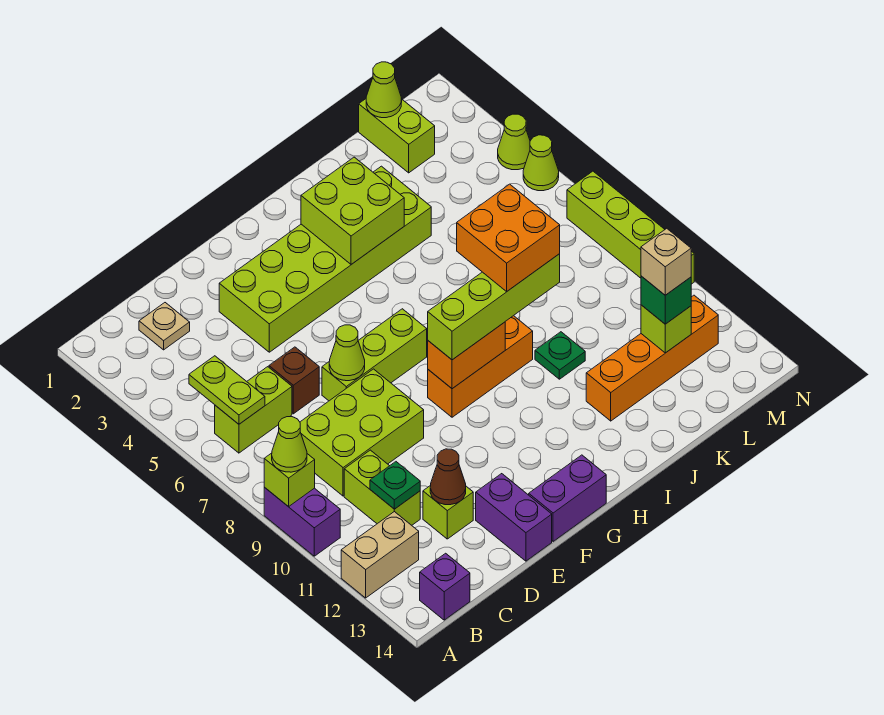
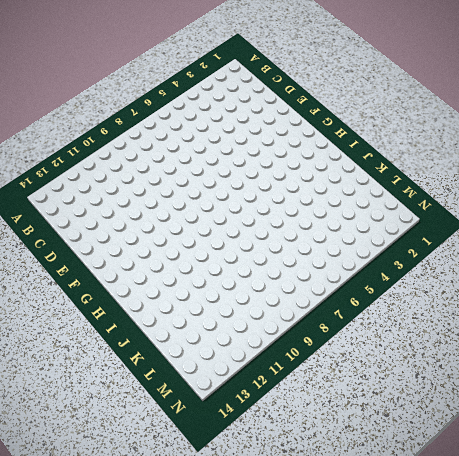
none -> purple brick A9:A10 level 1
none -> tan brick A12:B12 level 1
none -> lime brick B6:C6 level 1
none -> purple brick B14 level 1

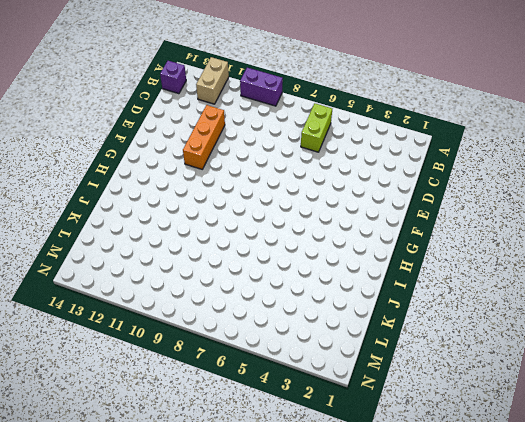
orange brick D11:F11 level 1 -> orange brick G9:I9 level 1
none -> tan plate C2 level 1
none -> lime brick C8:E9 level 1
none -> lime brick C10:C11 level 1
none -> brown brick D6 level 1

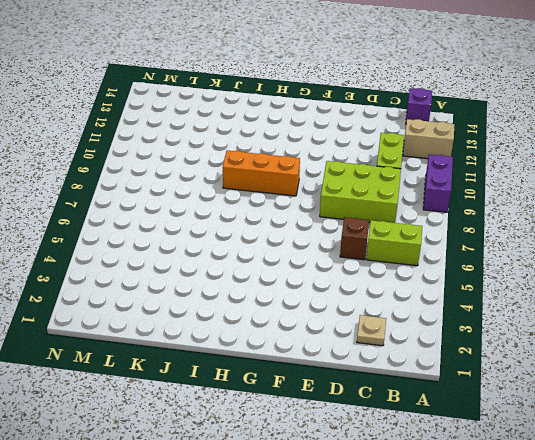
none -> lime brick D12 level 1
none -> lime brick E3:J4 level 1
none -> lime brick E7:G7 level 1
none -> purple brick E13:E14 level 1

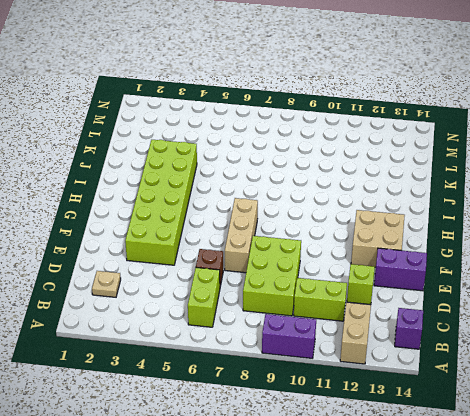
tan brick E7:G7 level 1 -> lime brick E7:G7 level 1
tan brick F12:G13 level 1 -> none
none -> purple brick F14:G14 level 1
none -> orange brick G9:I9 level 1
none -> green plate J10 level 1
none -> orange brick J12:M12 level 1

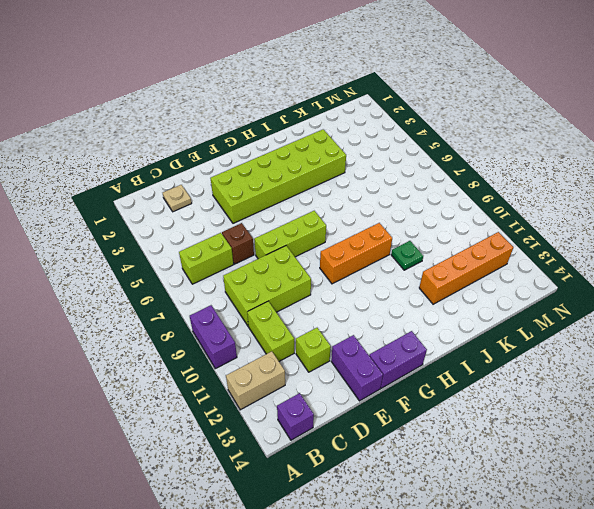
none -> lime brick L1:L2 level 1
none -> lime cone N4 level 1
none -> lime cone N5 level 1
none -> lime brick N7:N10 level 1

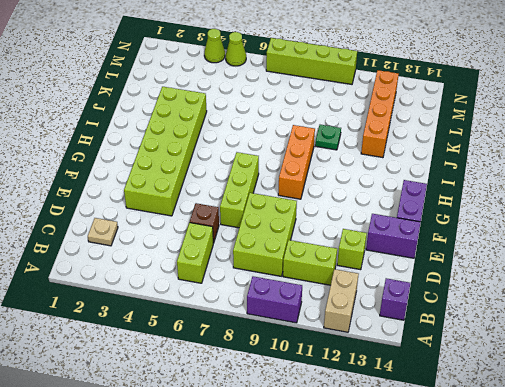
none -> lime brick L1:L2 level 1
none -> lime brick A9 level 2
none -> lime plate B5:B6 level 2
none -> green plate C11 level 2

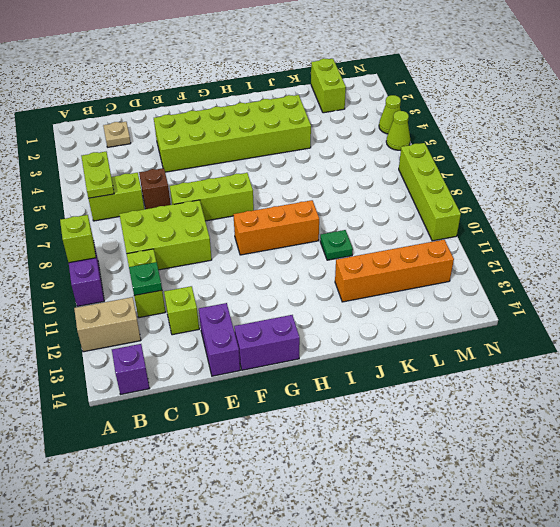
none -> brown cone D12 level 2
none -> lime cone E7 level 2
none -> orange brick G9:H9 level 2
none -> lime brick H3:I4 level 2

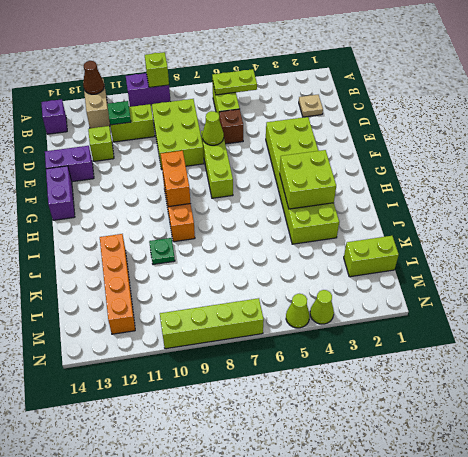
brown cone A12 level 2 -> brown cone D12 level 2
none -> lime cone L1 level 2
none -> lime brick L12 level 2
none -> lime cone A9 level 3
none -> lime brick G9:J9 level 3

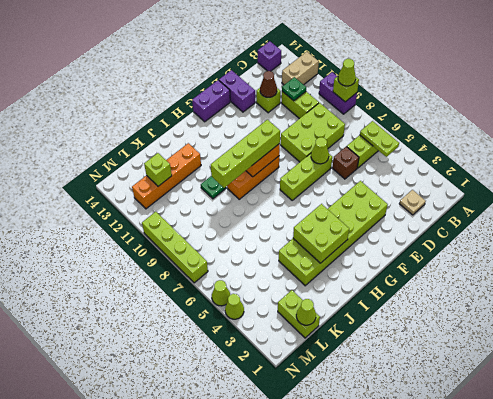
none -> green brick L12 level 3
none -> orange brick I8:J9 level 4
none -> tan brick L12 level 4

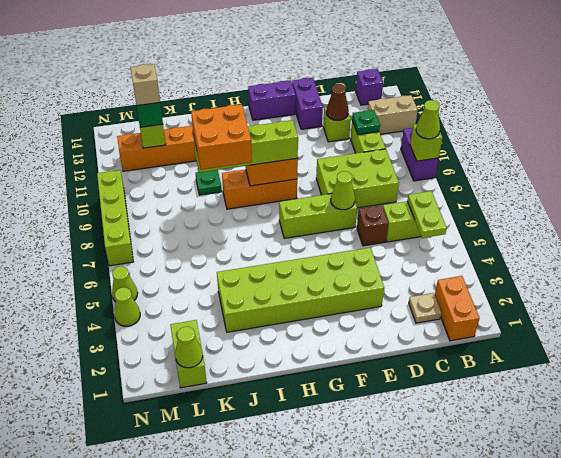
orange brick B1:B2 level 1 -> none
none -> lime brick H3:I4 level 2

